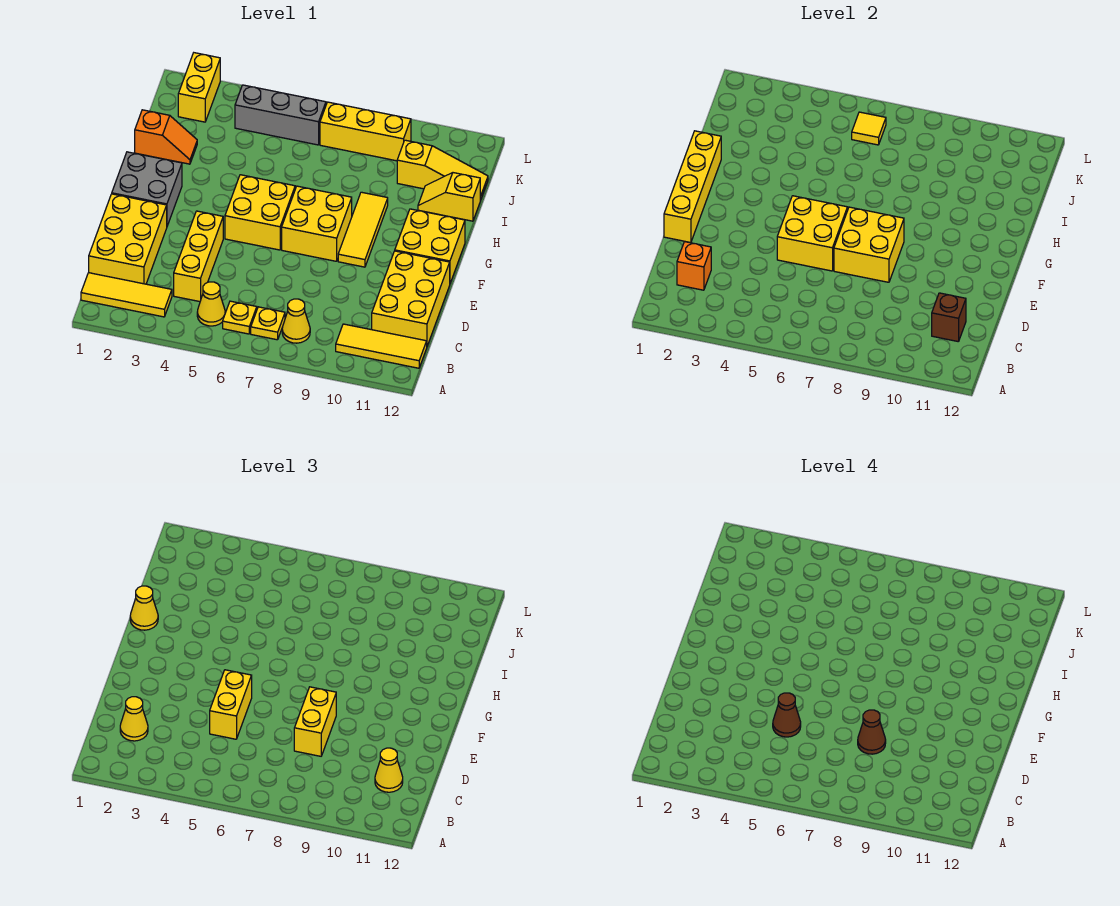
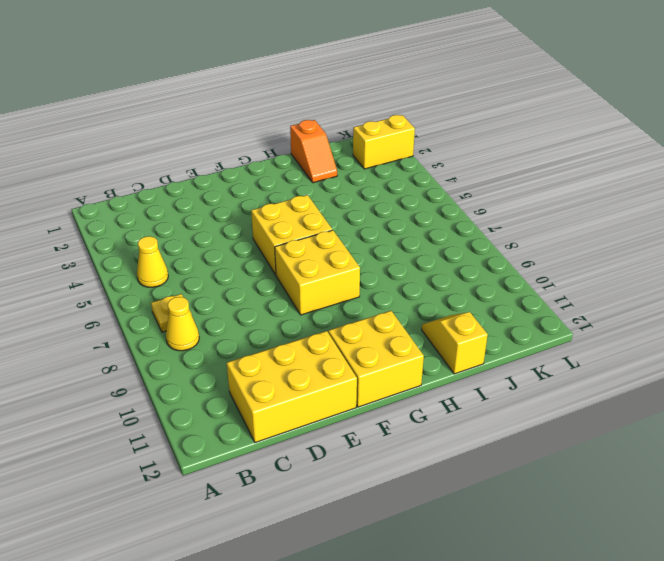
none -> yellow tile B1:B3 level 1
none -> yellow plate B6 level 1
none -> yellow tile B10:B12 level 1
none -> yellow brick C1:E2 level 1

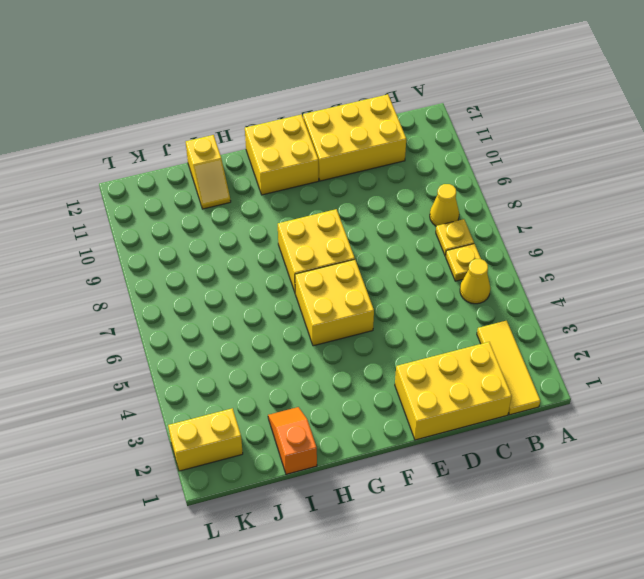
none -> yellow tile B10:B12 level 1
none -> yellow brick C4:E4 level 1
none -> grey brick F1:G2 level 1
none -> yellow tile F9:H9 level 1

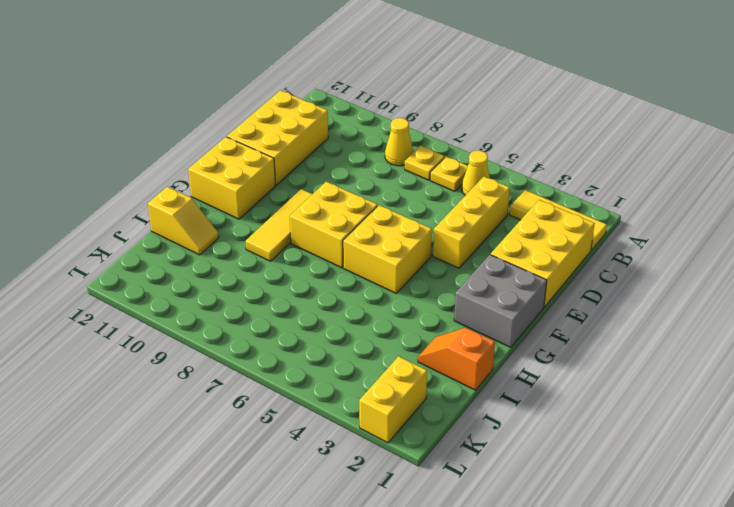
none -> yellow tile B10:B12 level 1
none -> yellow slope J10:J12 level 1 top 10
none -> grey brick K4:K6 level 1
none -> yellow brick K7:K9 level 1

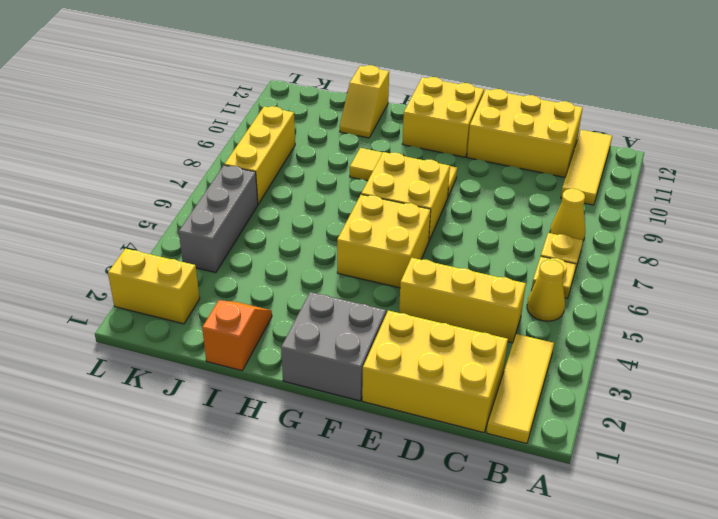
none -> yellow slope J10:J12 level 1 top 10
none -> orange brick C2 level 2
none -> brown brick C11 level 2
none -> yellow brick E1:H1 level 2

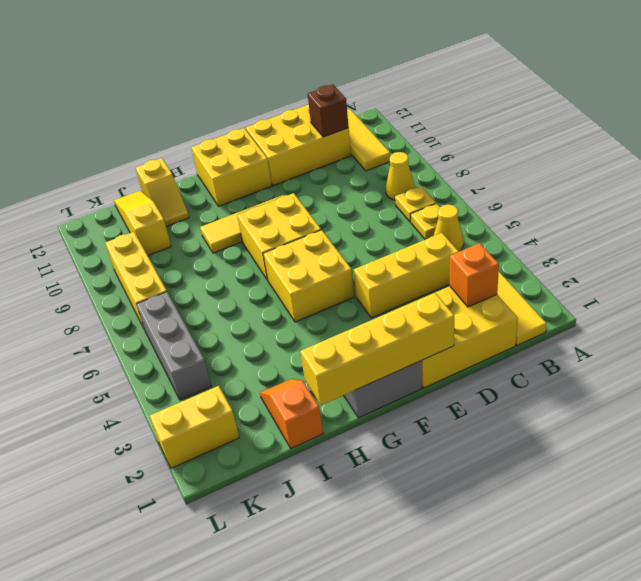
none -> yellow brick E5:F6 level 2
none -> yellow brick E7:F8 level 2
none -> yellow tile K6 level 2
none -> yellow cone C2 level 3

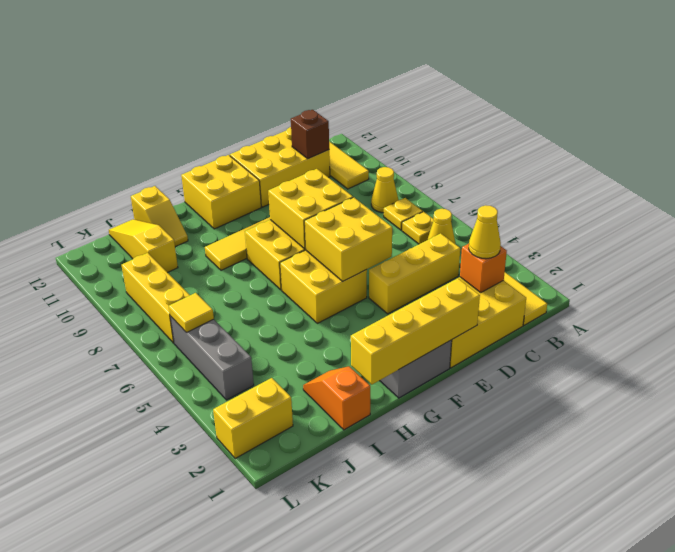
none -> yellow cone C11 level 3
none -> yellow brick D5:E5 level 3
none -> yellow brick D8:E8 level 3
none -> yellow cone H1 level 3

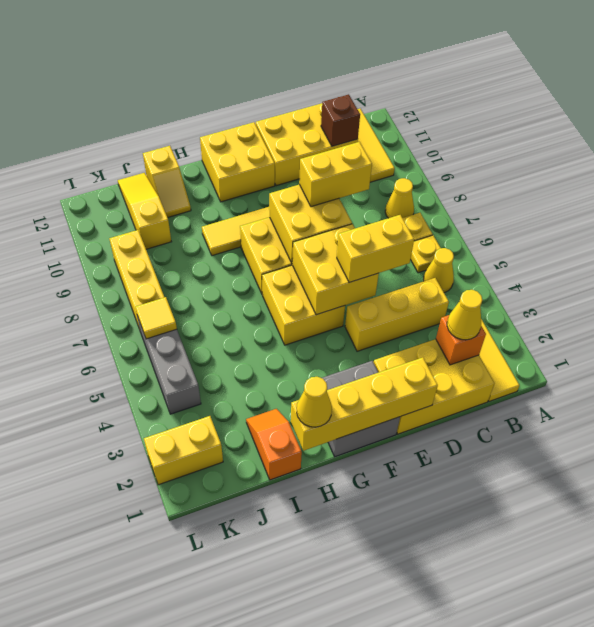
none -> yellow cone C11 level 3
none -> brown cone D5 level 4
none -> brown cone D8 level 4

